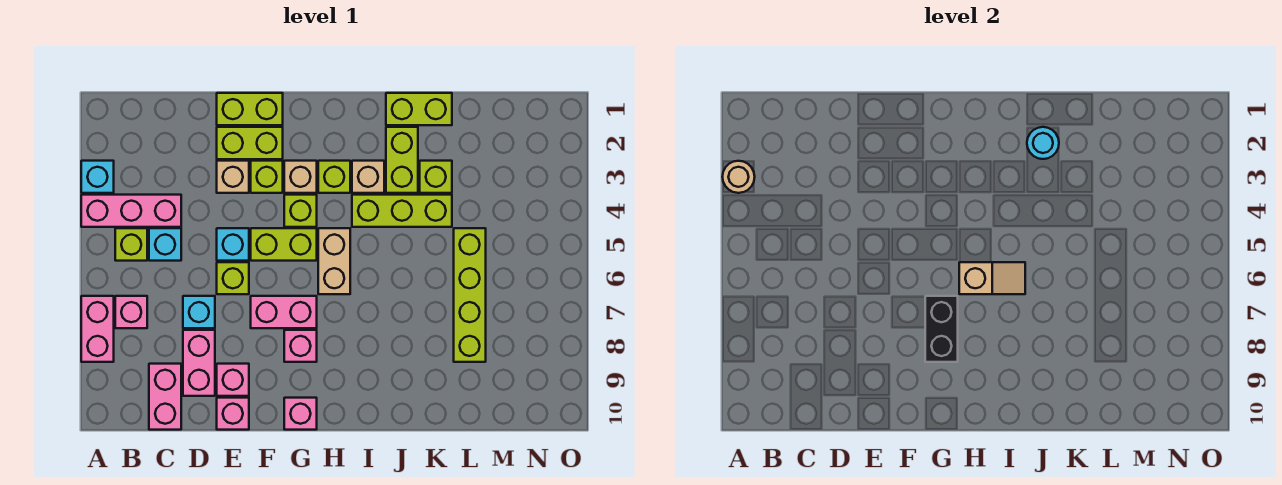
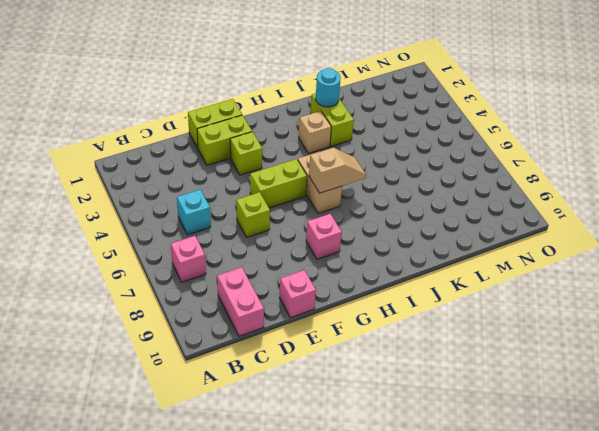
none -> cyan brick A3 level 1
none -> pink brick A4:C4 level 1
none -> pink brick A7:A8 level 1
none -> lime brick B5 level 1

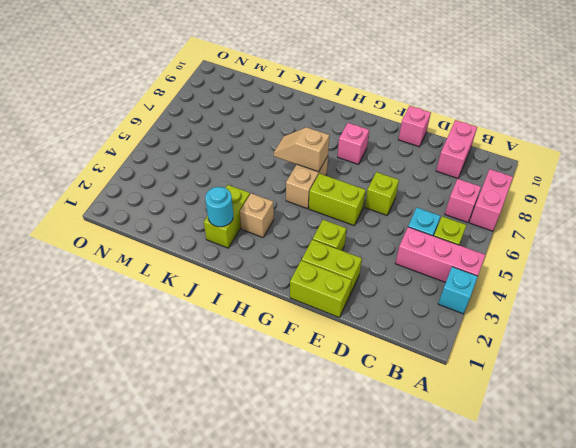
none -> cyan brick D7 level 1
none -> pink brick D8:D9 level 1
none -> tan brick E3 level 1
none -> cyan brick E5 level 1

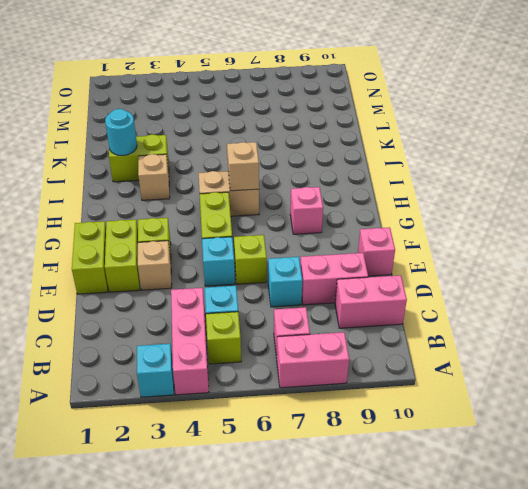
none -> pink brick E9 level 1
none -> pink brick F7:G7 level 1
none -> tan brick G3 level 1
none -> lime brick G4 level 1

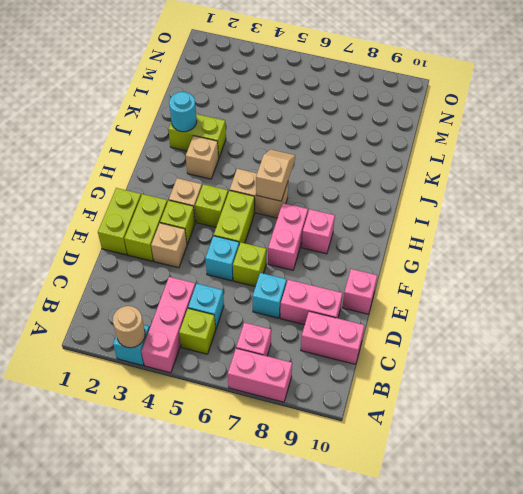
none -> pink brick E9 level 1
none -> pink brick G10 level 1
none -> lime brick H3 level 1
none -> lime brick I4:K4 level 1

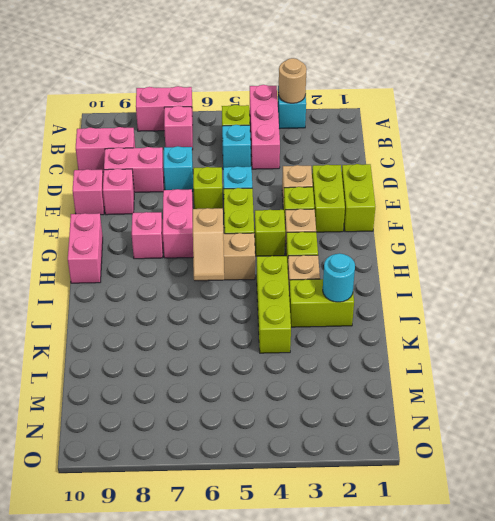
pink brick G10:H10 level 1 -> pink brick G10 level 1
none -> lime brick J1:K1 level 1
none -> lime brick K3 level 1
none -> lime brick L5:L8 level 1
none -> black brick G7:G8 level 2

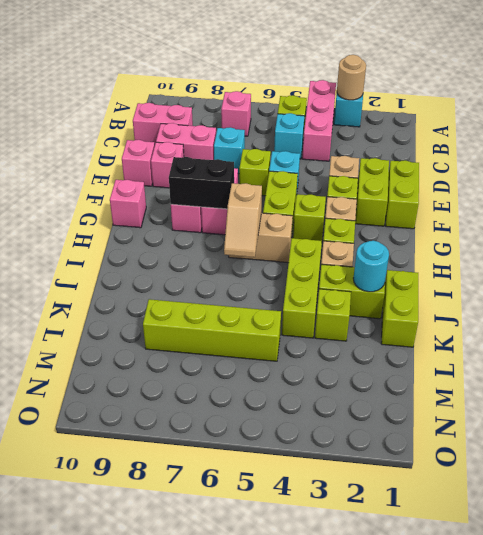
none -> pink brick A7:A8 level 1

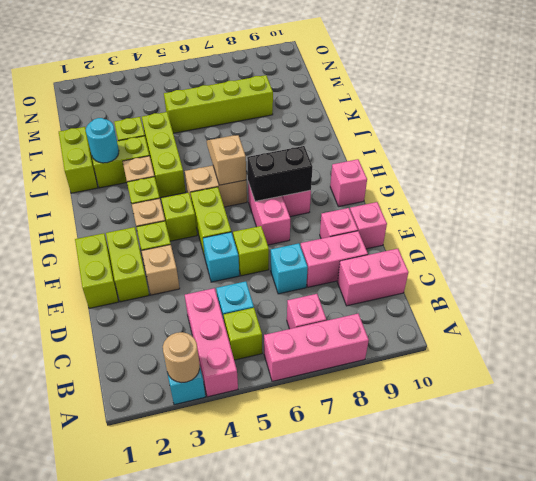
pink brick A6:A8 level 1 -> pink brick A7:A8 level 1

